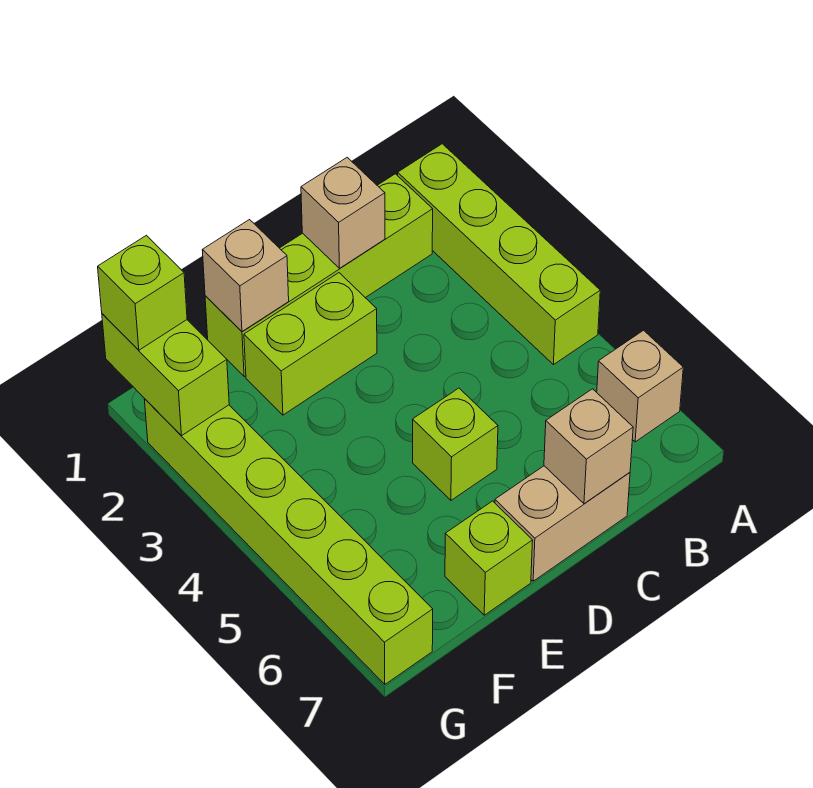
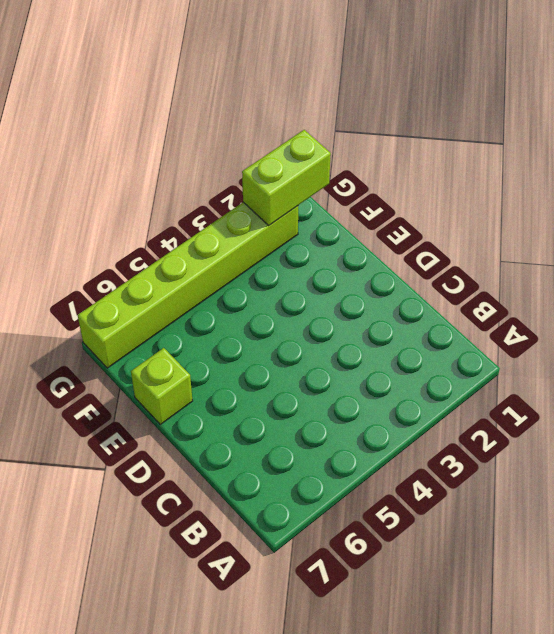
none -> lime brick A1:A4 level 1
none -> tan brick A6 level 1
none -> lime brick B1:E1 level 1

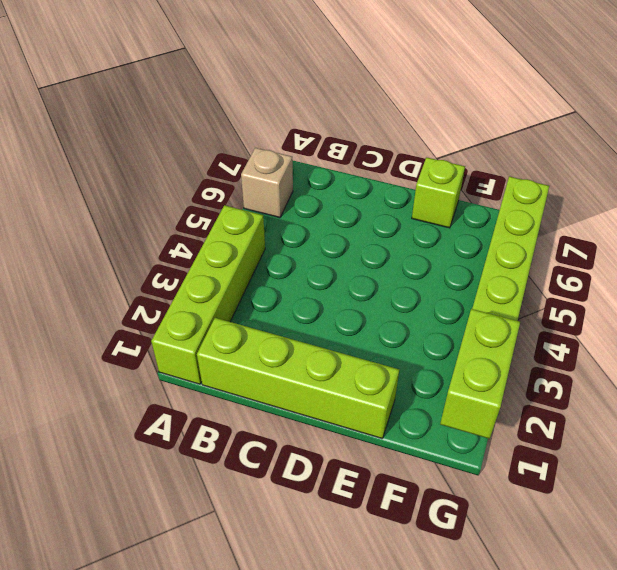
none -> tan brick C7:D7 level 1
none -> lime brick D2:E2 level 1
none -> lime brick D5 level 1

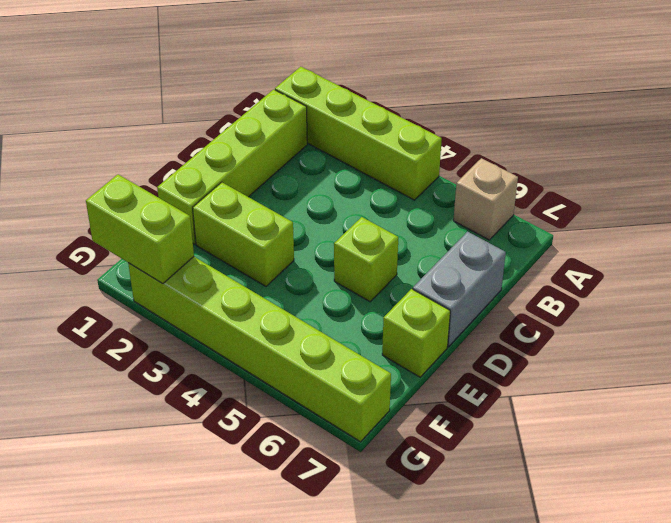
grey brick C7:D7 level 1 -> tan brick C7:D7 level 1
lime brick E2:E3 level 1 -> lime brick D2:E2 level 1
none -> tan brick C1 level 2
none -> tan brick C7 level 2
none -> tan brick E1 level 2

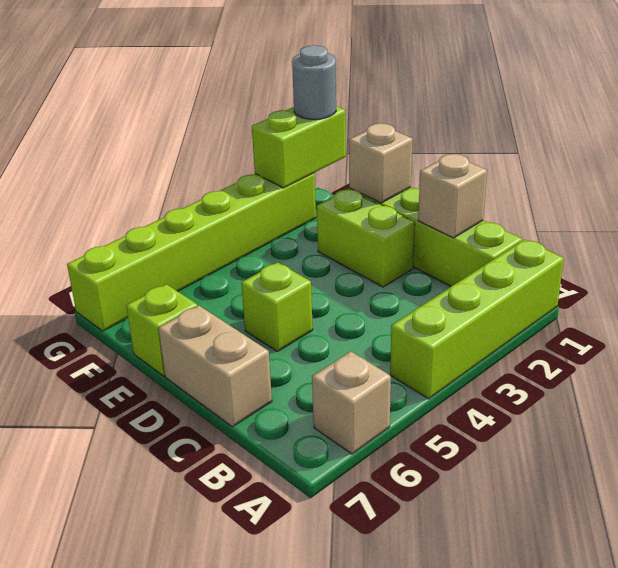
grey round brick G1 level 3 -> lime brick G1 level 3
none -> tan brick C7 level 2

